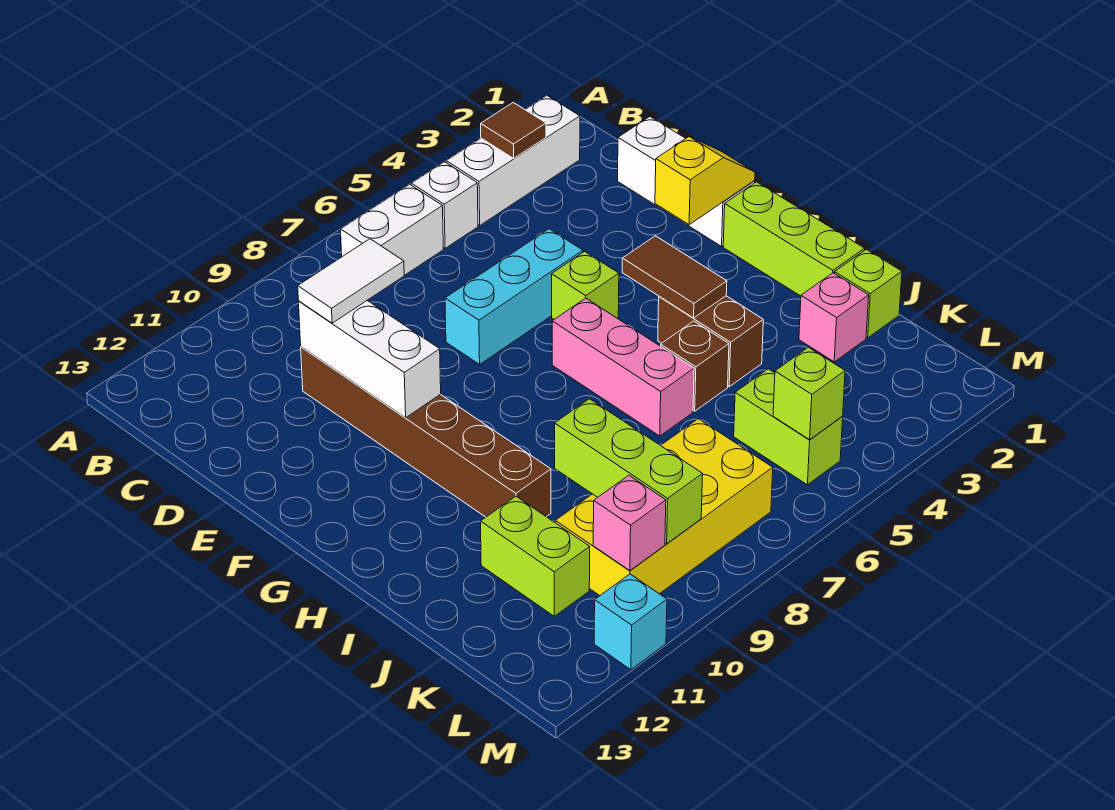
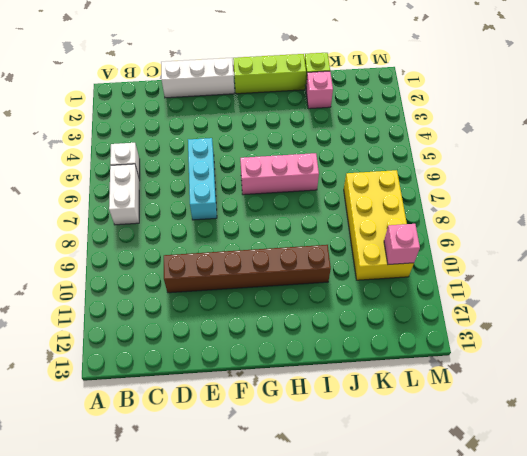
none -> white brick B2:B4 level 1
none -> lime brick F5 level 1
none -> brown brick H4:I4 level 1

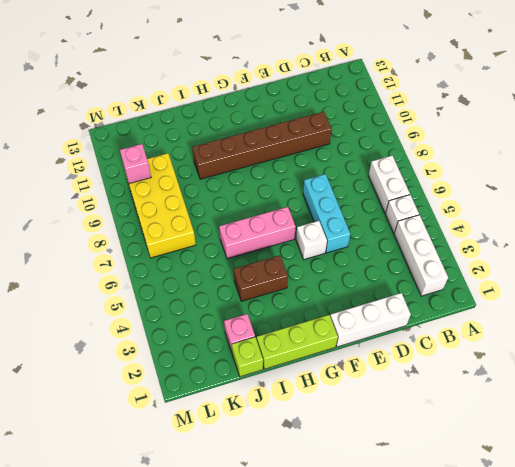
white brick F5 level 1 -> lime brick F5 level 1
none -> brown brick I5 level 1
none -> lime brick J11:K11 level 1
none -> lime brick K5:L5 level 1

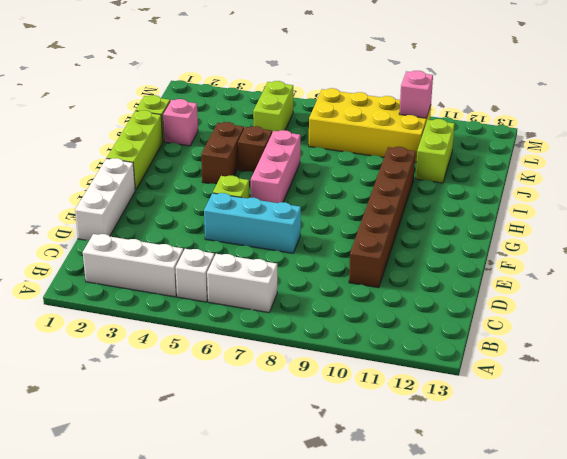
none -> cyan brick M11 level 1
none -> brown tile B3 level 2
none -> white brick D10:F10 level 2

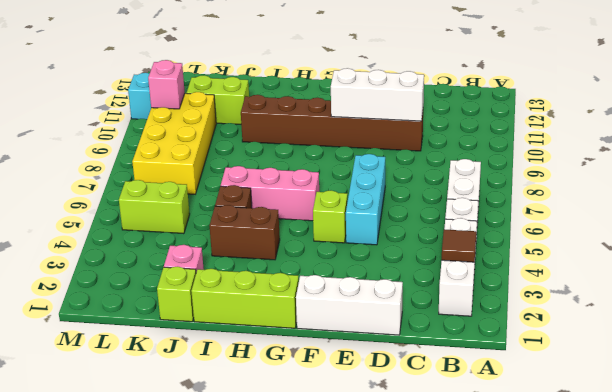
none -> yellow slope F1:F2 level 2 top 2
none -> brown tile G4:H4 level 2
none -> lime brick J9:L9 level 2

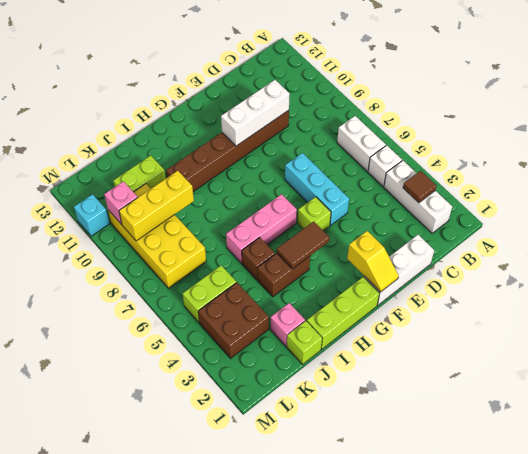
yellow brick J9:L9 level 2 -> lime brick J9:L9 level 2
brown brick K3:L4 level 1 -> none
none -> lime brick L5 level 2
none -> white tile D9:D10 level 3

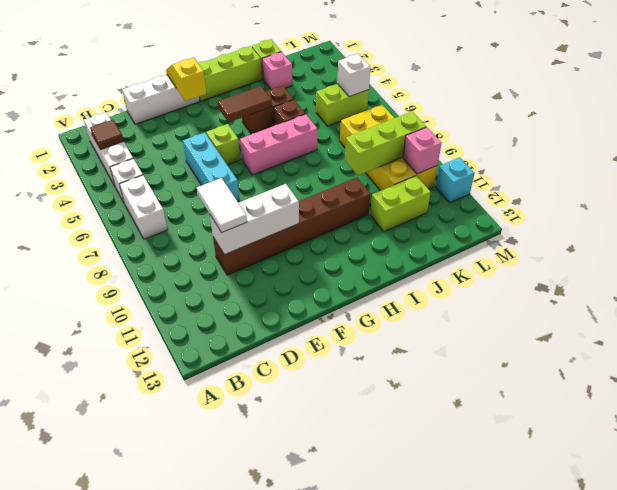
white brick L5 level 2 -> lime brick L5 level 2

